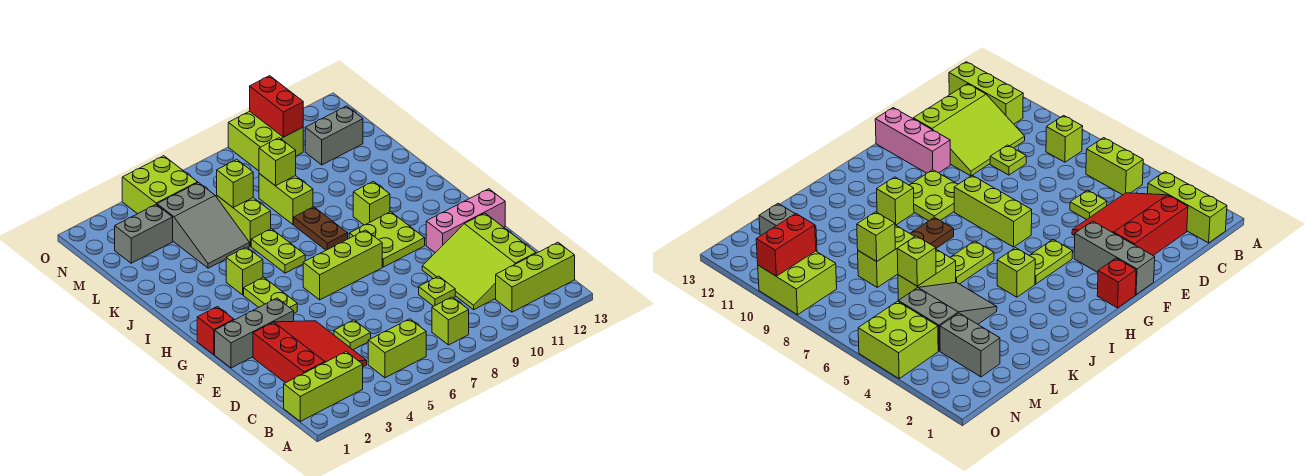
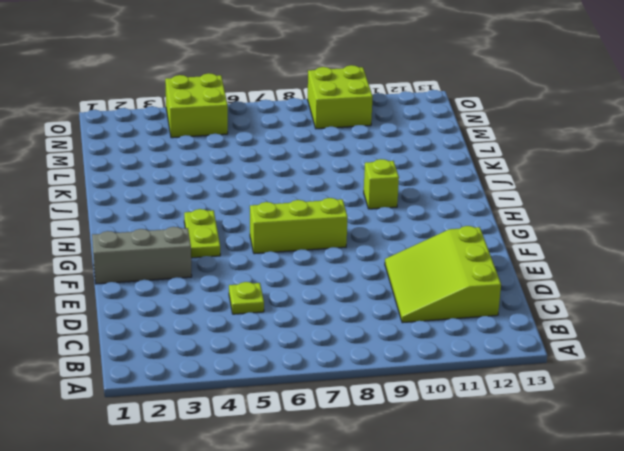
none -> lime brick B1:B3 level 1
none -> lime brick B5:B6 level 1
none -> lime brick B8 level 1

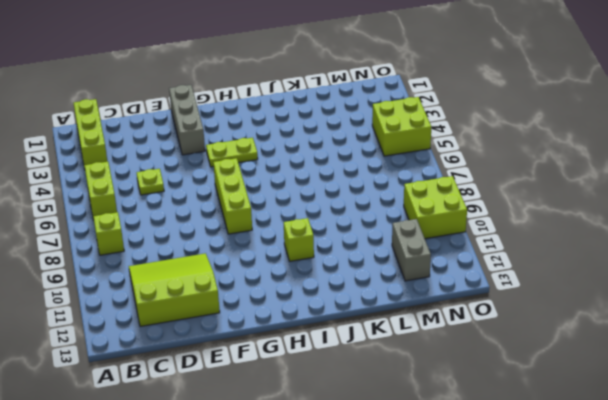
none -> lime brick B11:B13 level 1
none -> red slope C2:E4 level 1 top 2
none -> lime plate D9 level 1

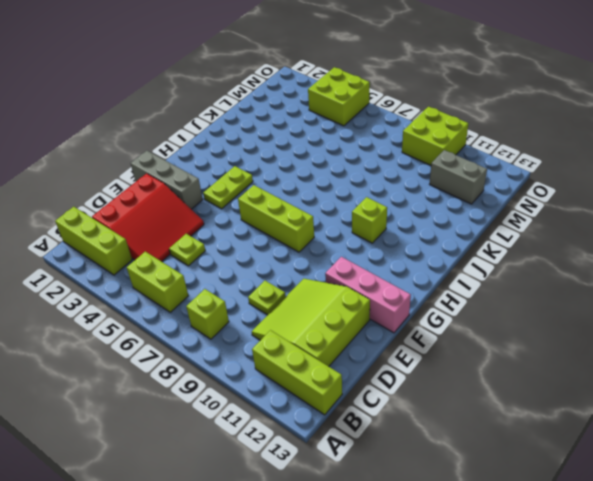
none -> red brick G1 level 1
none -> lime plate G9:H10 level 1
none -> lime brick I4 level 1

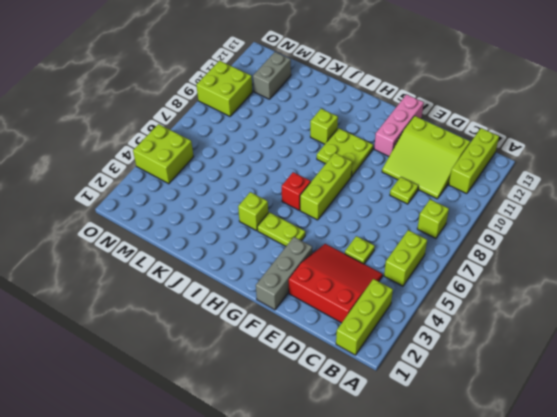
red brick H6 level 1 -> red brick G1 level 1
none -> lime plate I6:J6 level 1
none -> brown plate I8:J8 level 1
none -> grey slope K4:M5 level 1 top M

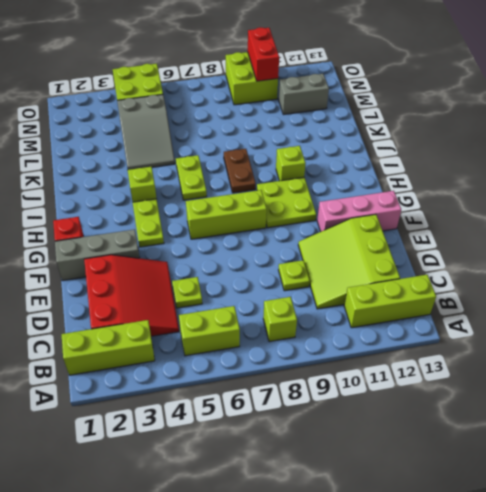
none -> lime brick K6:L6 level 1
none -> lime brick K8:L8 level 1
none -> grey brick M2:M3 level 1

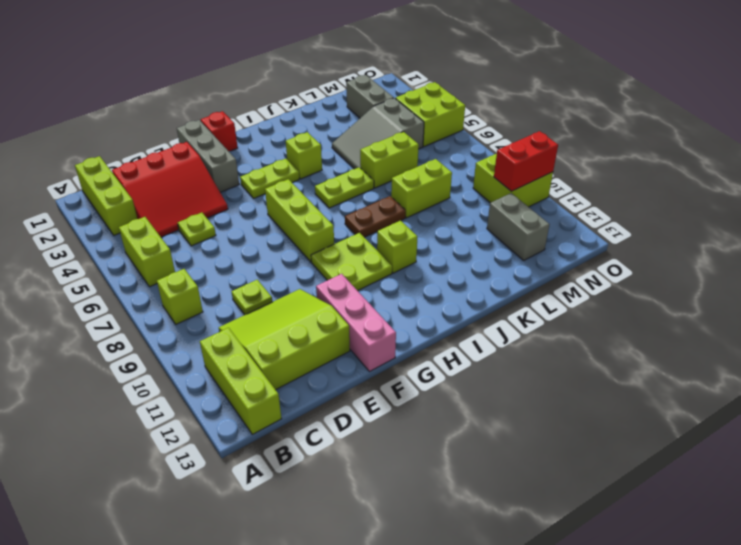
none -> lime brick L6 level 2
none -> lime brick L8 level 2

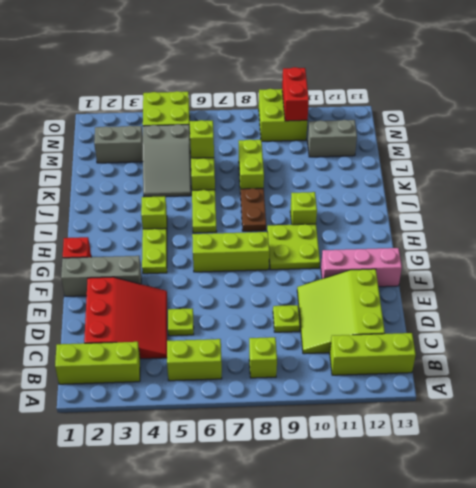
none -> lime brick L8 level 2

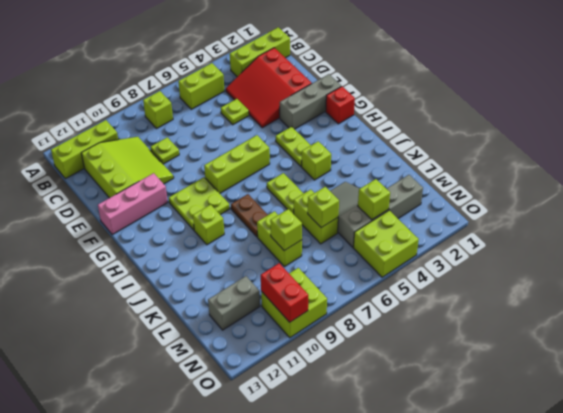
lime brick M4 level 2 -> none

